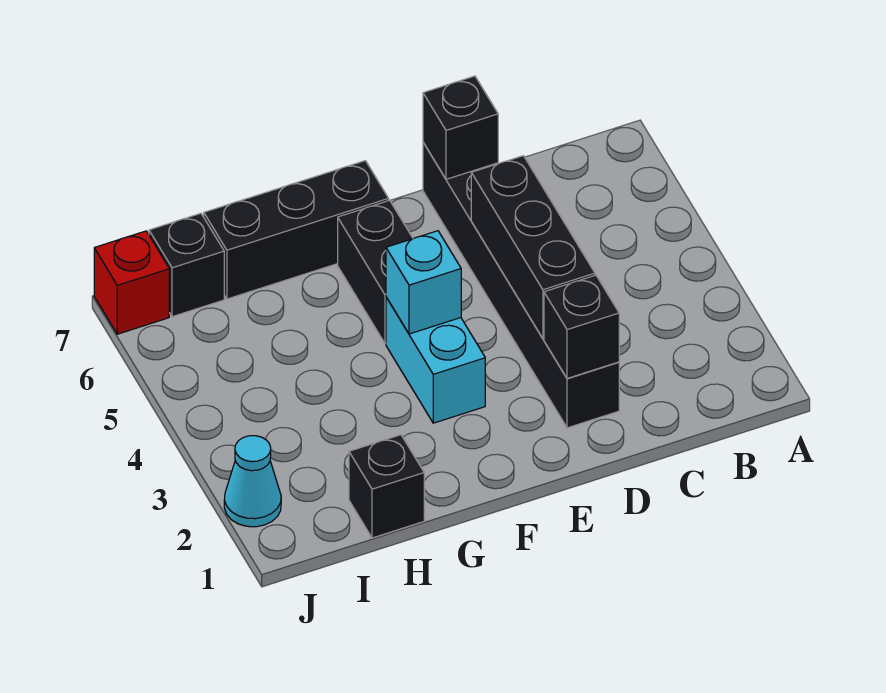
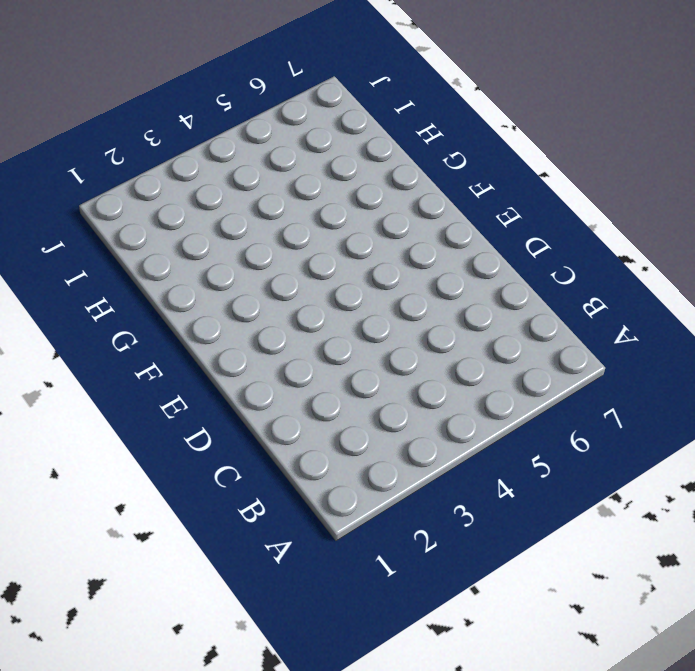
none -> black brick D2:D7 level 1
none -> cyan brick F3:F4 level 1
none -> black brick F5:F6 level 1

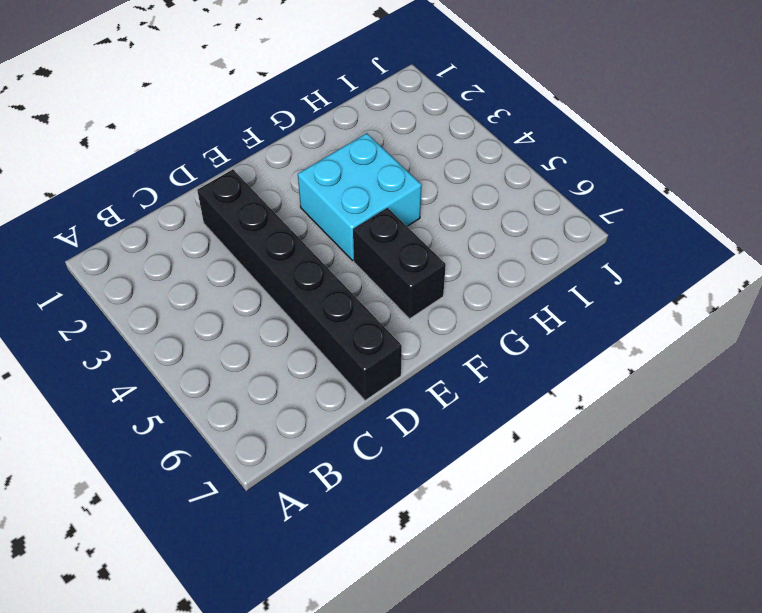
cyan brick F3:G4 level 1 -> cyan brick F3:F4 level 1
none -> black brick F7:H7 level 1
none -> black brick H1 level 1
none -> black brick I7 level 1

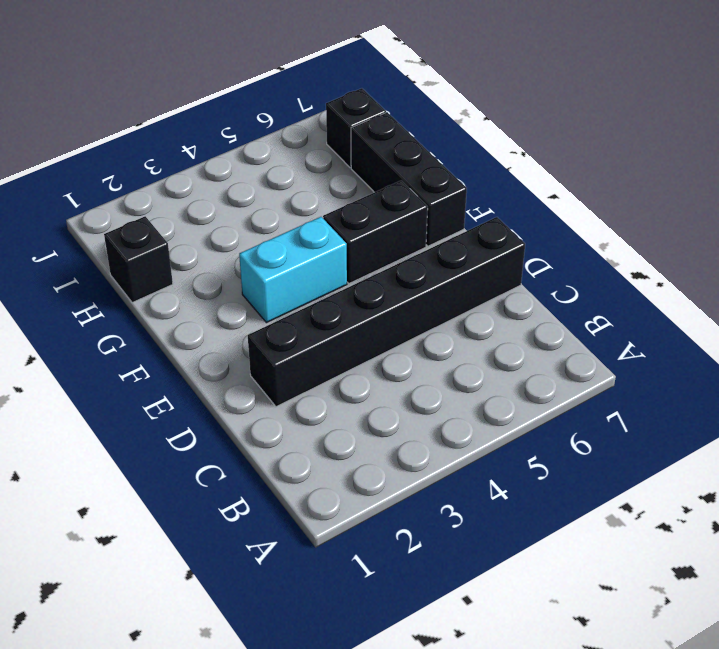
none -> cyan cone J2 level 1
none -> red brick J7 level 1
none -> black brick D2 level 2

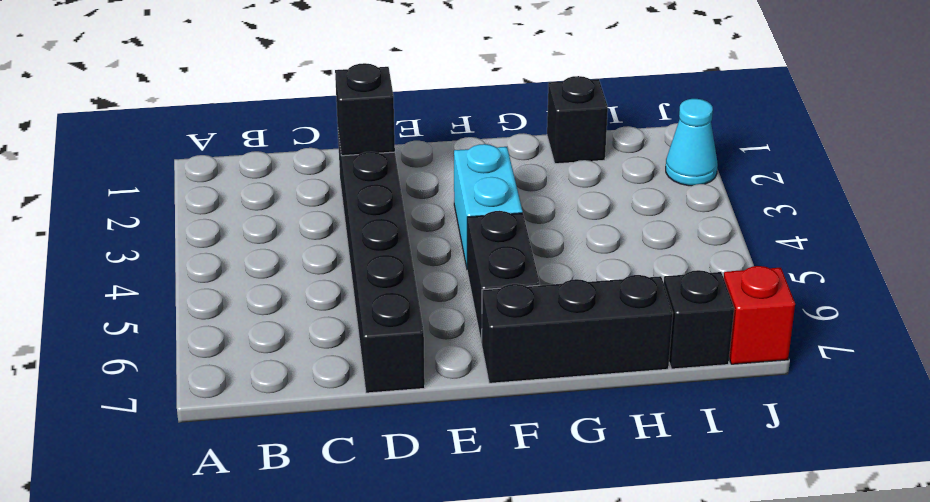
none -> black brick D3:D5 level 2
none -> black brick D7 level 2
none -> cyan brick F4 level 2

